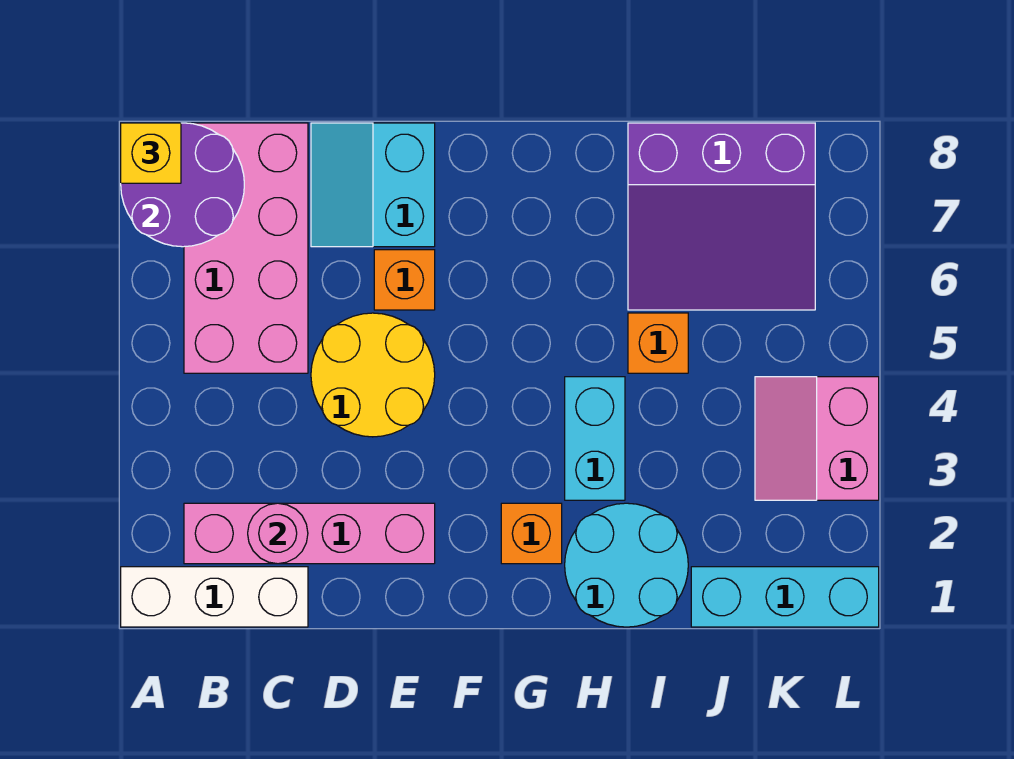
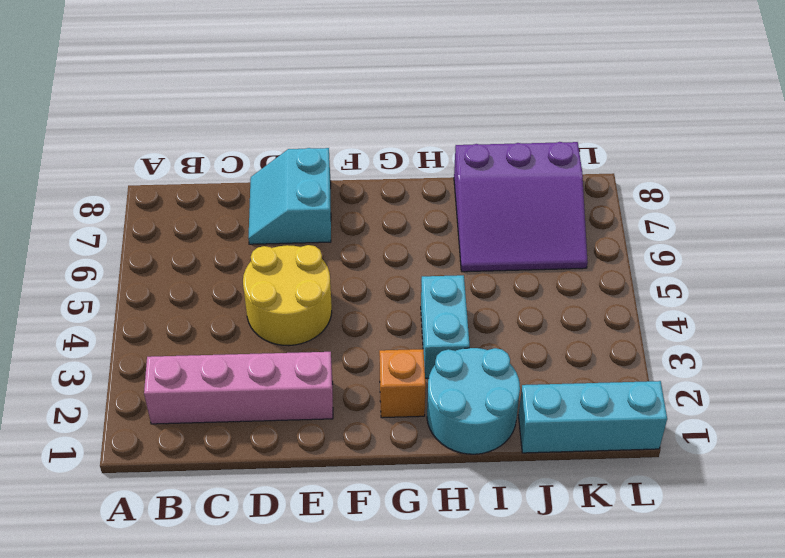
none -> white brick A1:C1 level 1
none -> pink brick B5:C8 level 1
none -> orange brick E6 level 1

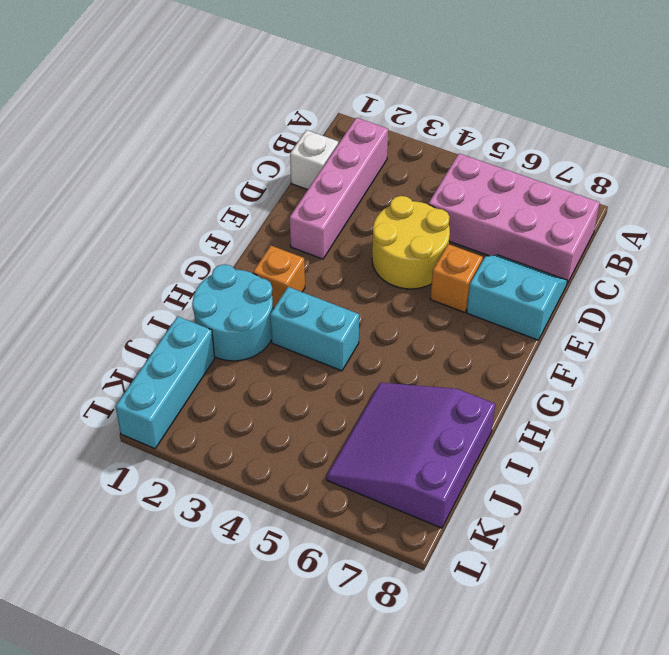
white brick C1 level 1 -> white brick A1:C1 level 1
none -> orange brick I5 level 1
none -> pink slope K3:L4 level 1 top L
none -> purple round brick A7:B8 level 2

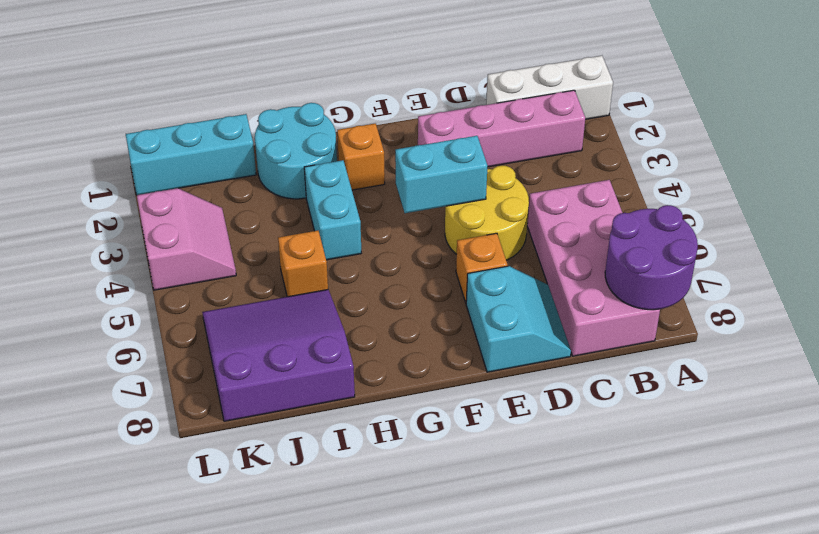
cyan brick E4:F4 level 2 -> none
none -> pink round brick C2 level 2
none -> yellow brick A8 level 3

